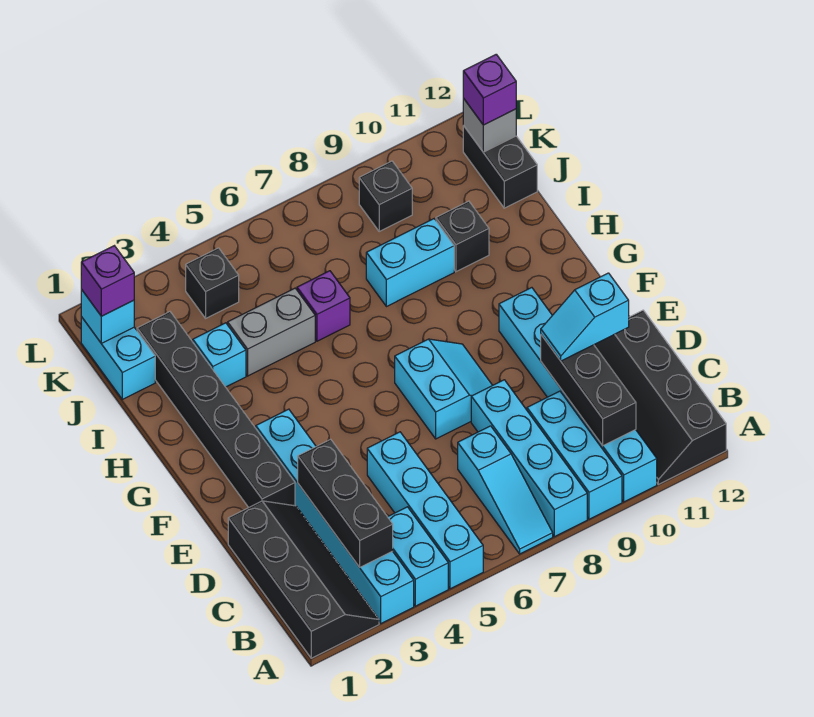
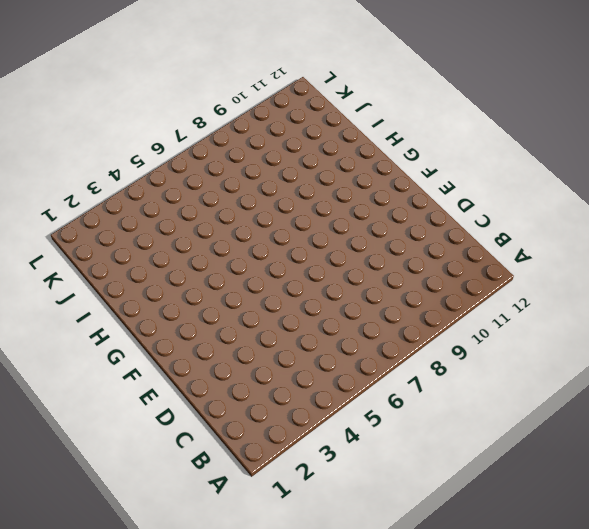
none -> black slope A1:D2 level 1 top 1
none -> cyan brick A3:F3 level 1
none -> cyan brick A4:B4 level 1

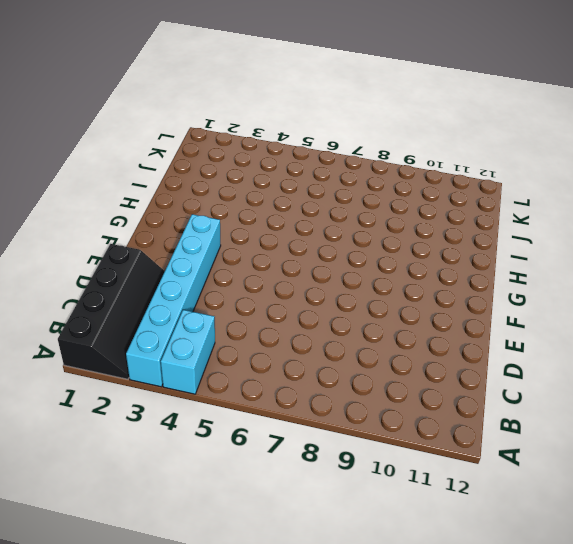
none -> cyan brick A5:D5 level 1
none -> cyan slope A7:C7 level 1 top C
none -> cyan brick A8:D8 level 1

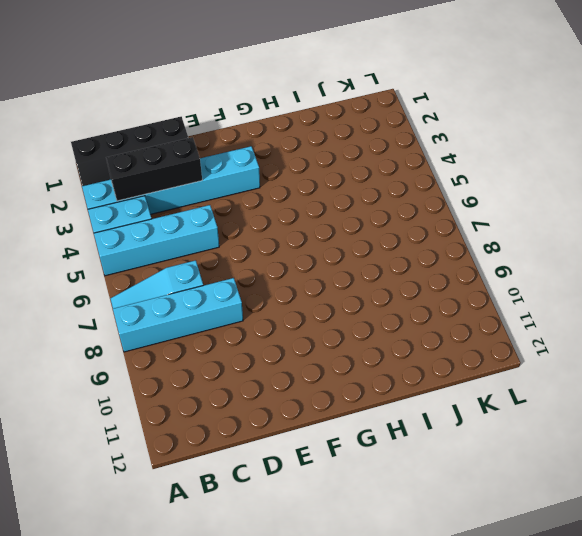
none -> cyan brick A9:C9 level 1
none -> cyan brick A10:F10 level 1
none -> black slope A11:D12 level 1 top 12

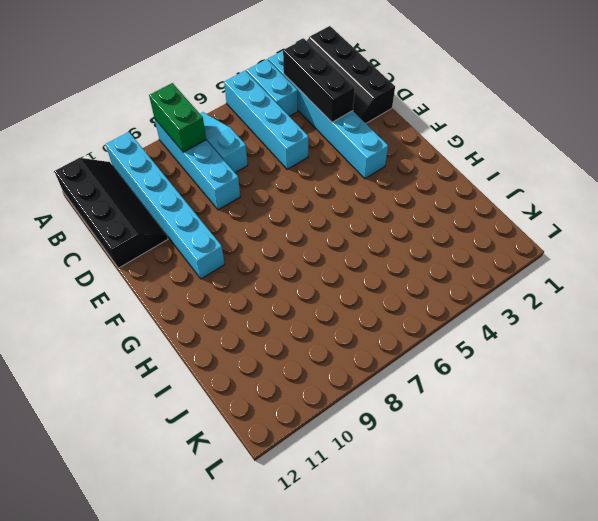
green brick A8:B8 level 2 -> none
none -> cyan brick A9:C9 level 1
none -> black brick E2:J2 level 1
none -> cyan slope E7:F8 level 1 top 7

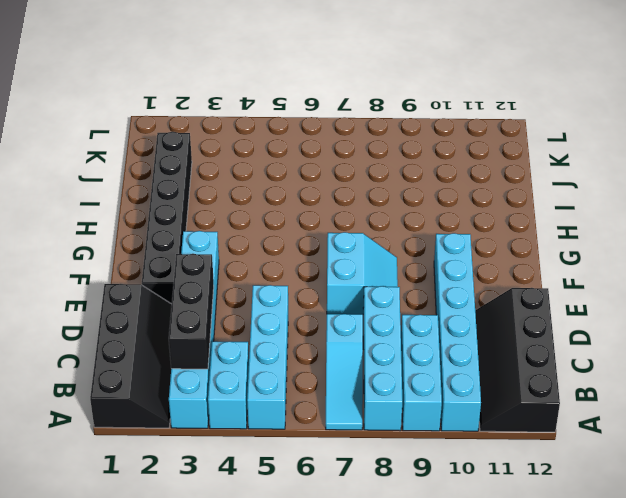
none -> cyan brick I3 level 1
none -> grey brick I4:I5 level 1
none -> purple brick I6 level 1

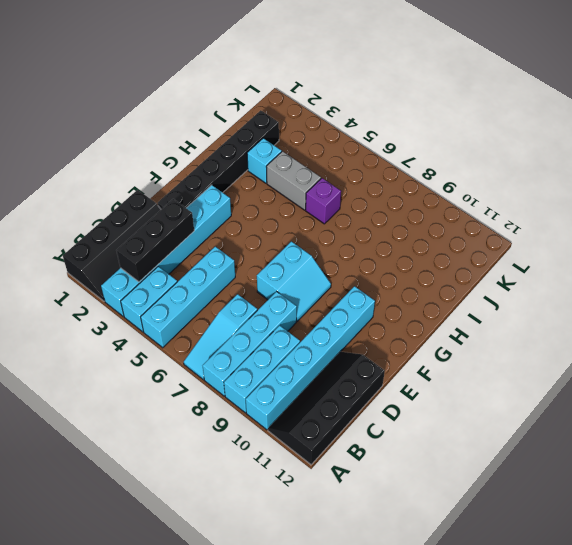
none -> cyan brick I8:I9 level 1
none -> black brick I10 level 1
none -> cyan brick J1:K1 level 1

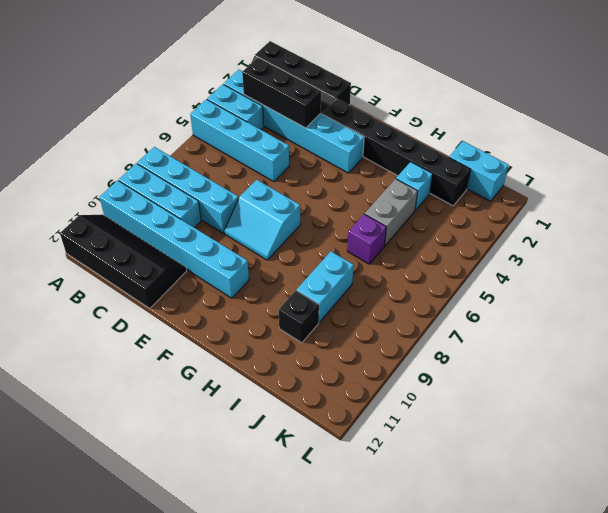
none -> cyan slope A7:C7 level 1 top C
none -> black brick J12:K12 level 1
none -> black brick K4 level 1

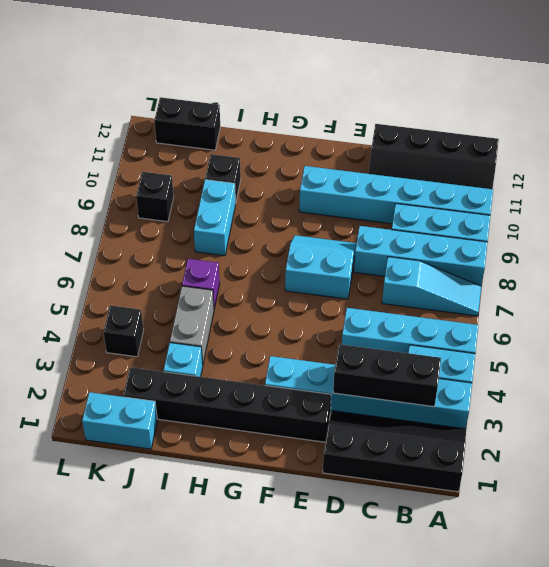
none -> black brick B10:D10 level 2
none -> cyan brick K1 level 2
none -> grey brick K12 level 2

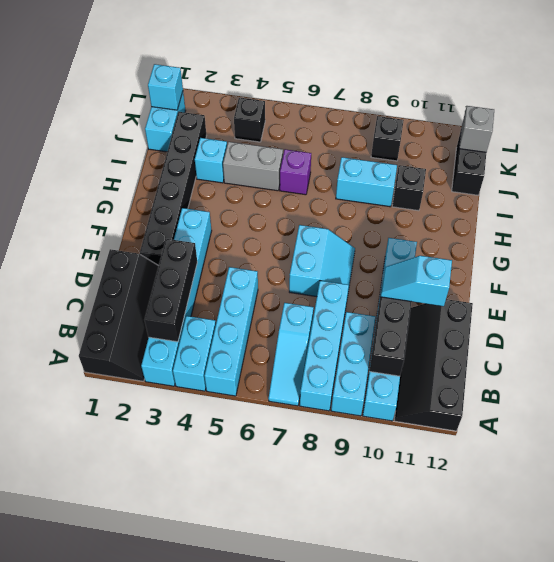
none -> purple brick K1 level 3
none -> purple brick K12 level 3

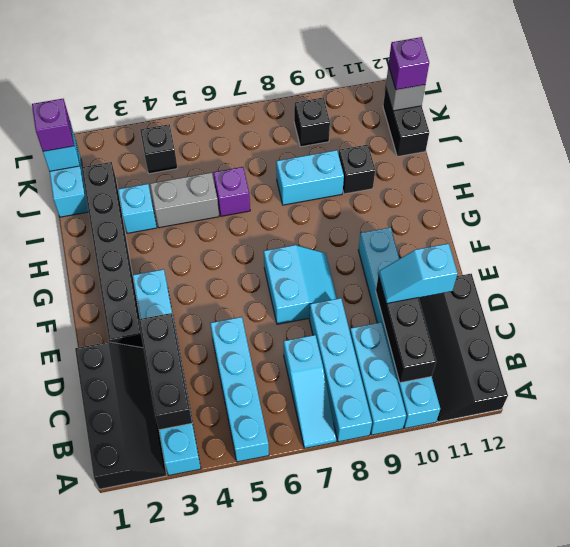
none -> cyan brick A4:B4 level 1

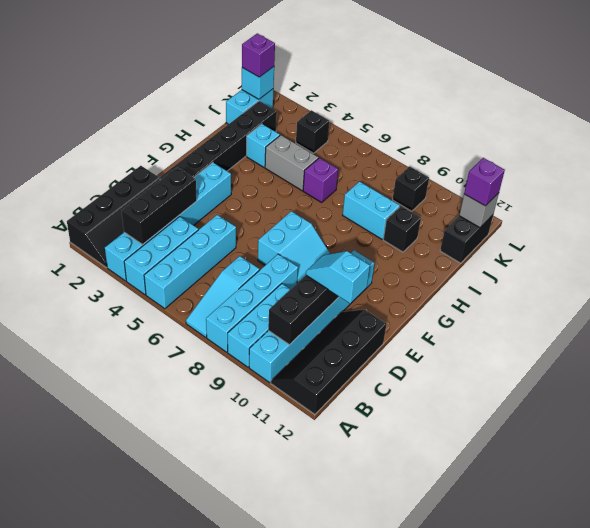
cyan brick A4:C4 level 1 -> cyan brick A4:B4 level 1

